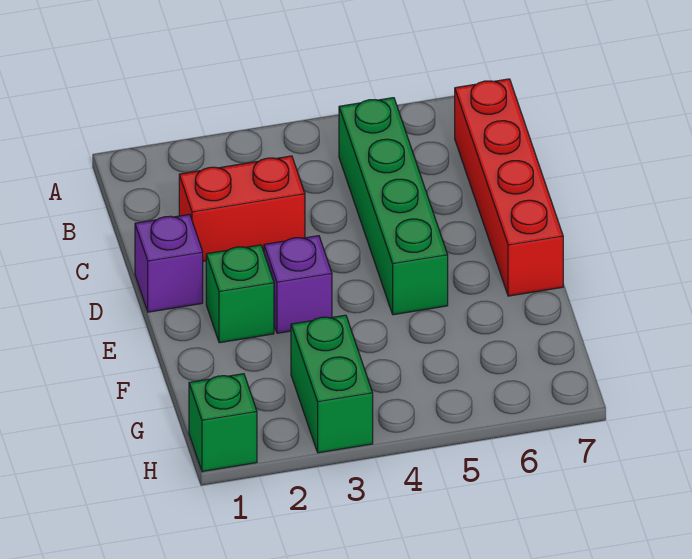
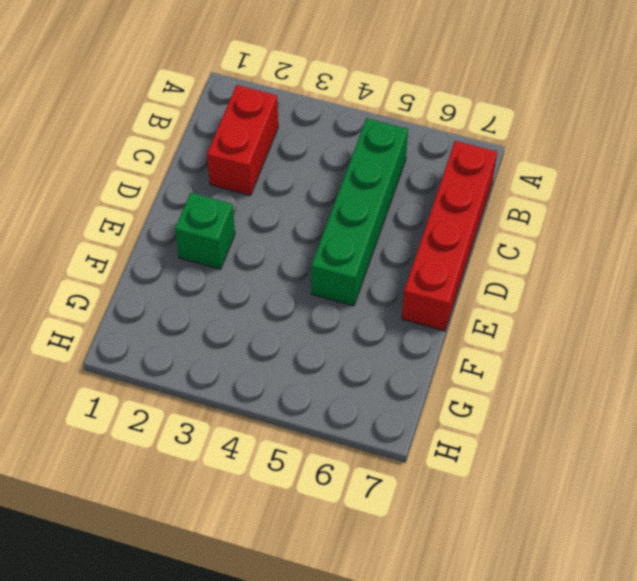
red brick B2:C2 level 1 -> red brick C2:C3 level 1
none -> purple brick D1 level 1
none -> purple brick E3 level 1

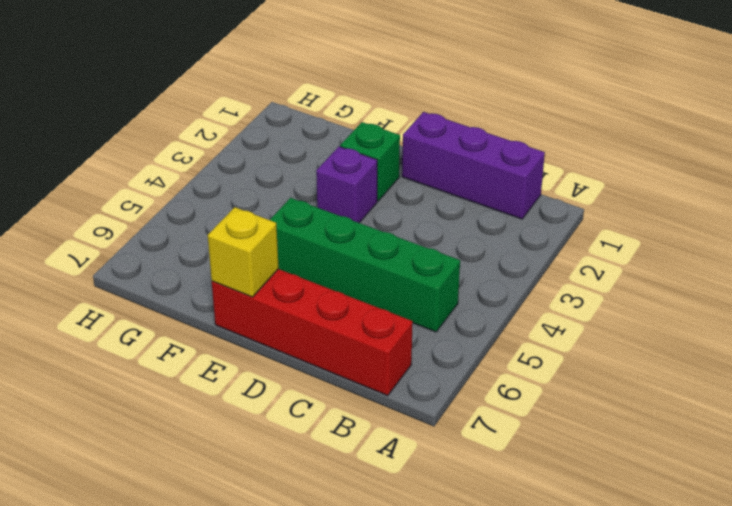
purple brick B1:D1 level 1 -> purple brick D1 level 1
yellow brick E7 level 2 -> none
none -> red brick C2:C3 level 1
none -> green brick G3:H3 level 1

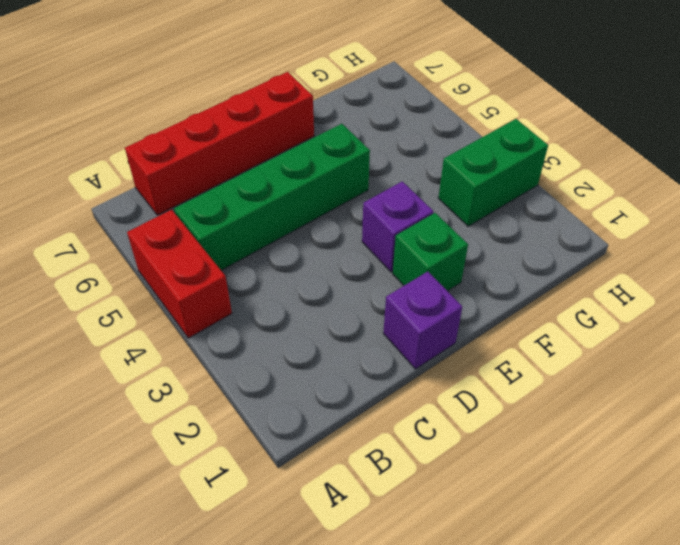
red brick A4:A5 level 1 -> red brick C2:C3 level 1
none -> green brick H1 level 1

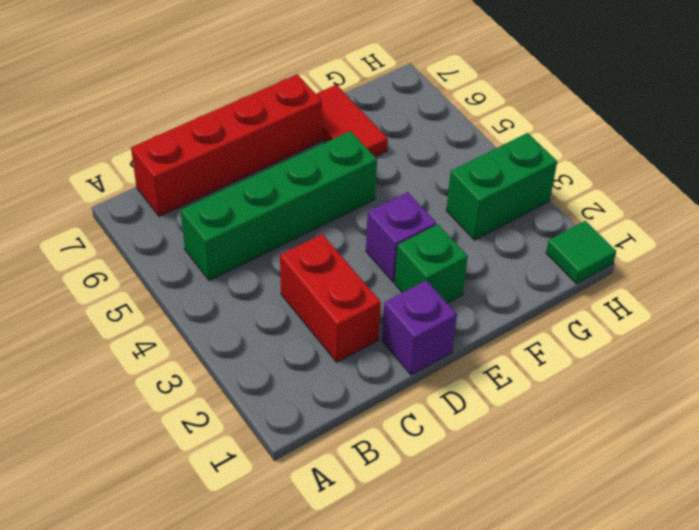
red tile F6:F7 level 1 -> none
green tile H1 level 1 -> green brick H1 level 1

